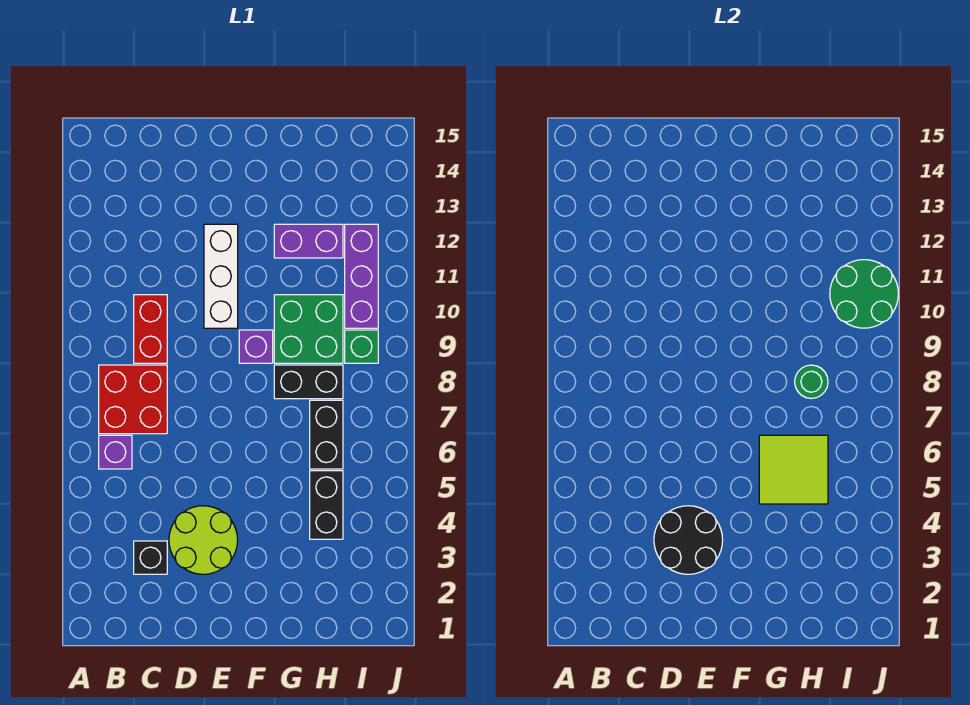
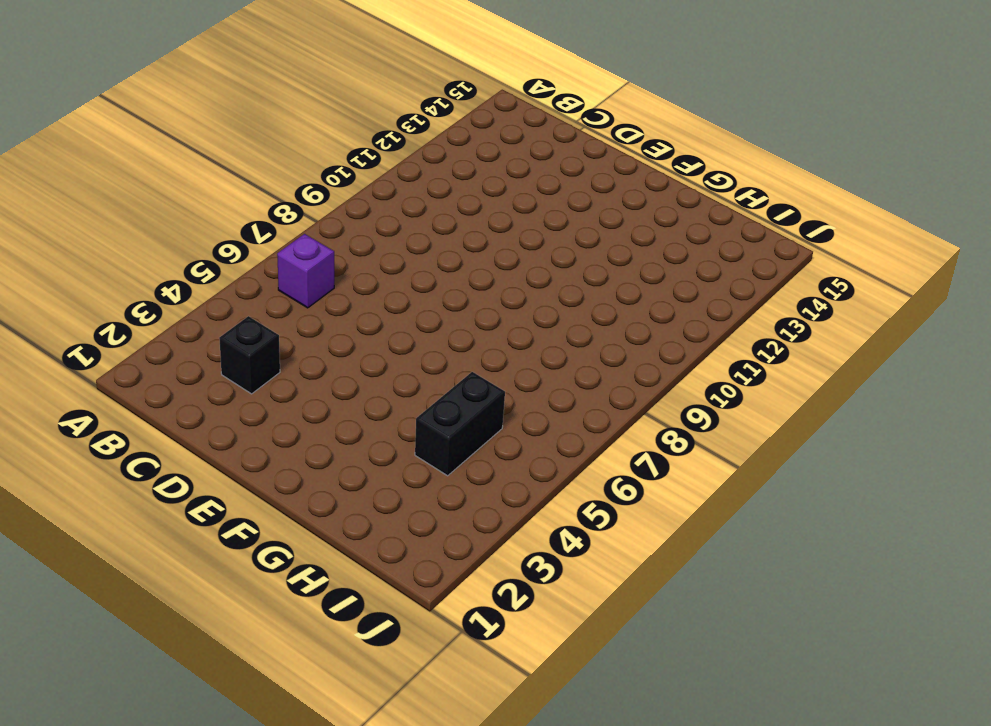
none -> red brick B7:C8 level 1
none -> red brick C9:C10 level 1
none -> lime round brick D3:E4 level 1

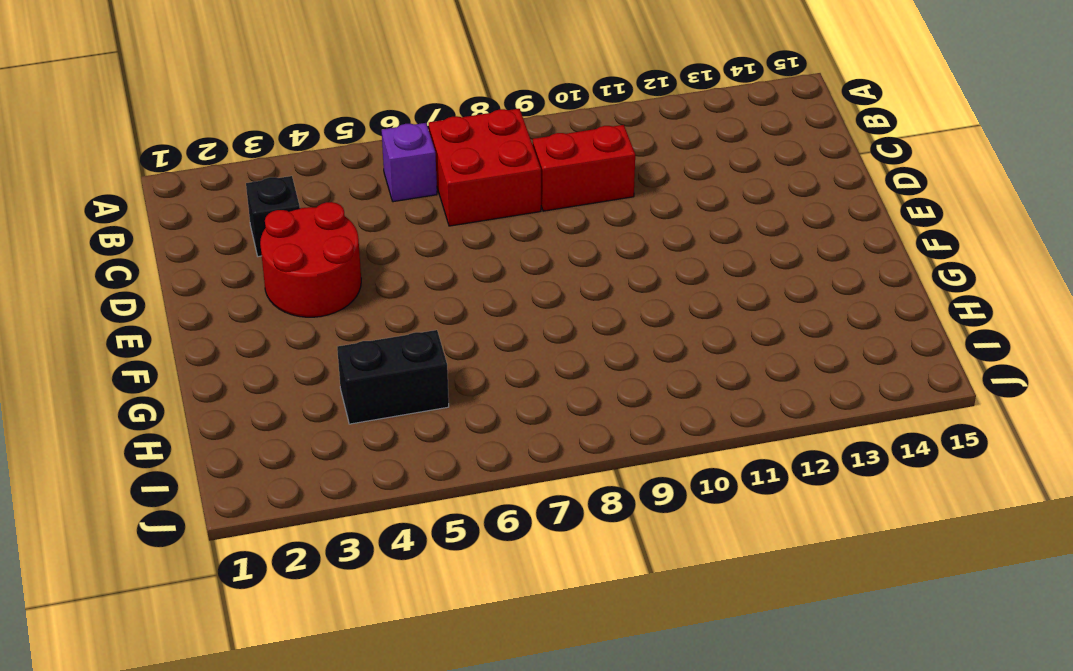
red round brick D3:E4 level 1 -> lime round brick D3:E4 level 1
none -> white brick E10:E12 level 1
none -> purple brick F9 level 1
none -> black brick G8:H8 level 1

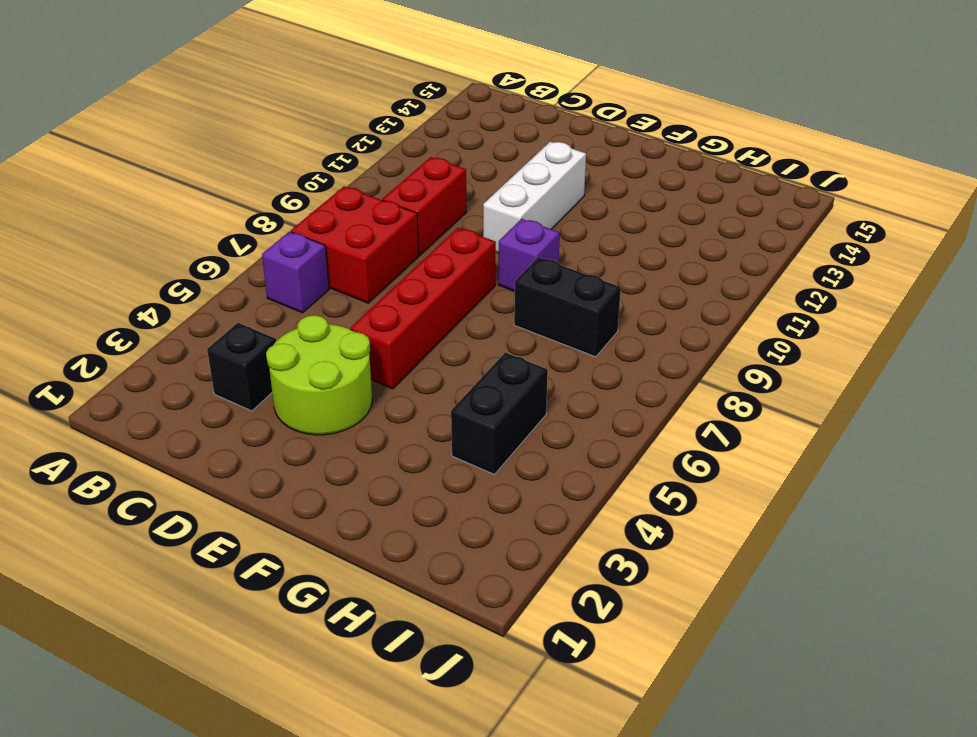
red brick E5:E8 level 1 -> none
none -> green brick G9:H10 level 1
none -> purple brick G12:H12 level 1
none -> black brick H6:H7 level 1

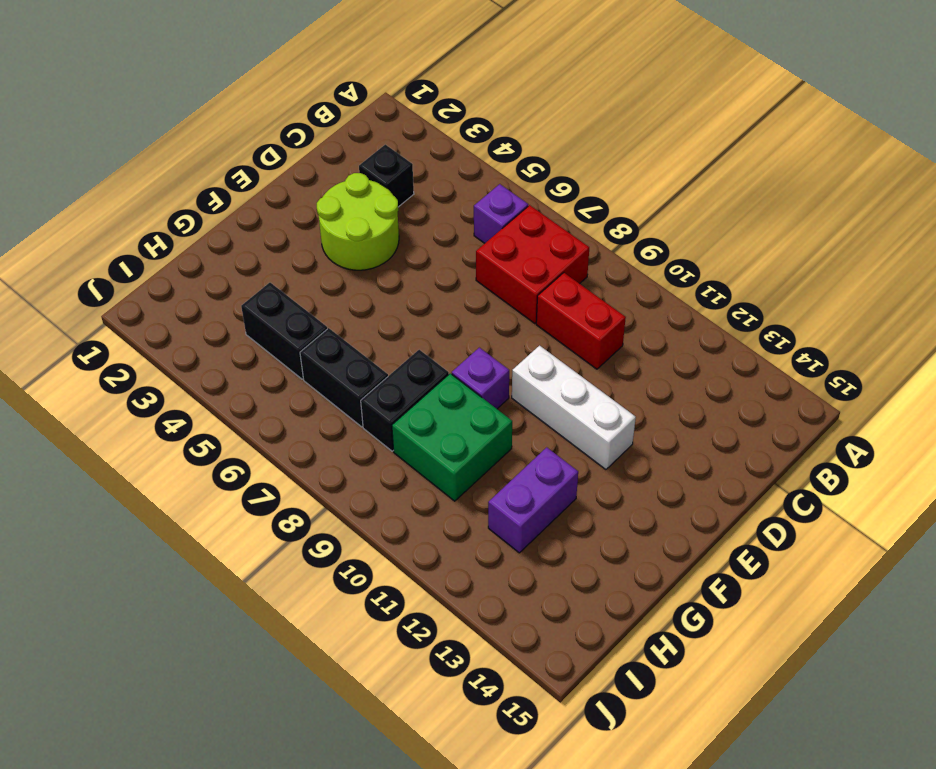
none -> green brick I9 level 1
none -> purple brick I10:I12 level 1
none -> black round brick D3:E4 level 2

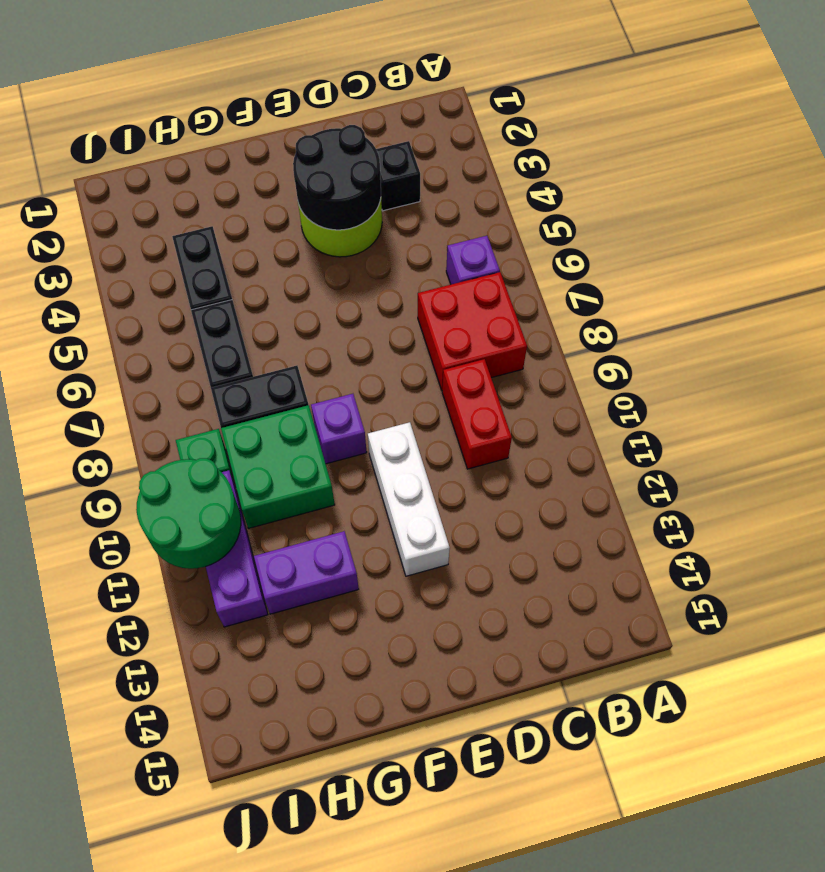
none -> lime tile G5:H6 level 2
none -> green round brick H8 level 2

